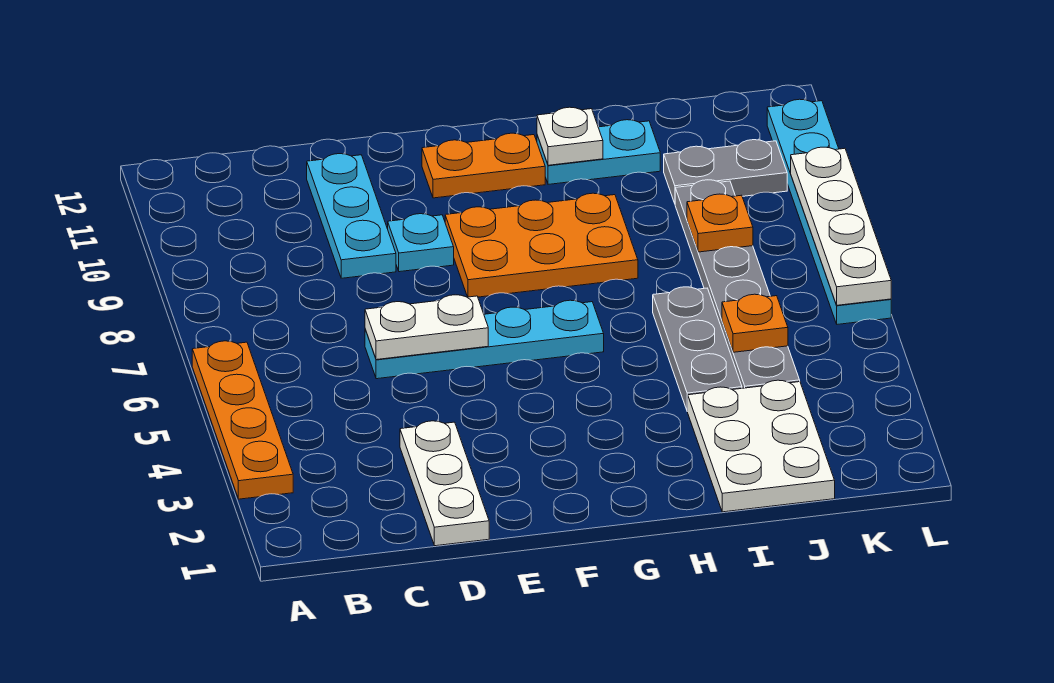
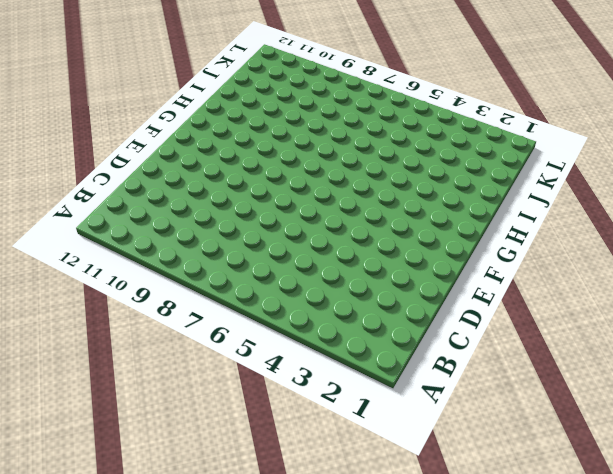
none -> orange plate A3:A6 level 1
none -> white plate D1:D3 level 1
none -> cyan plate D6:G6 level 1

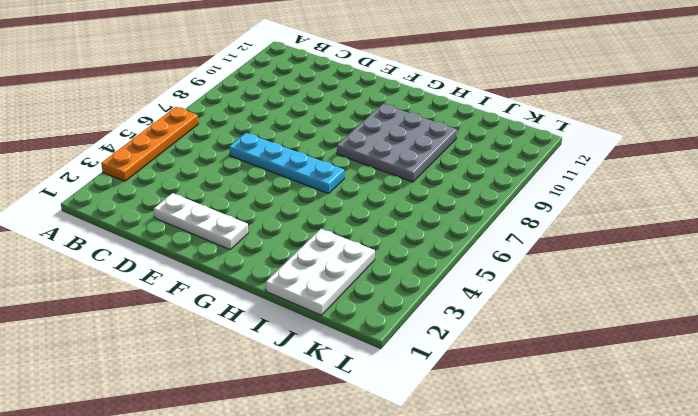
white plate D2:F2 level 1 -> white plate D1:D3 level 1
grey plate G8:I10 level 1 -> orange plate F8:H9 level 1
none -> cyan plate D9:D11 level 1
none -> cyan plate E9 level 1
none -> orange plate F11:G11 level 1

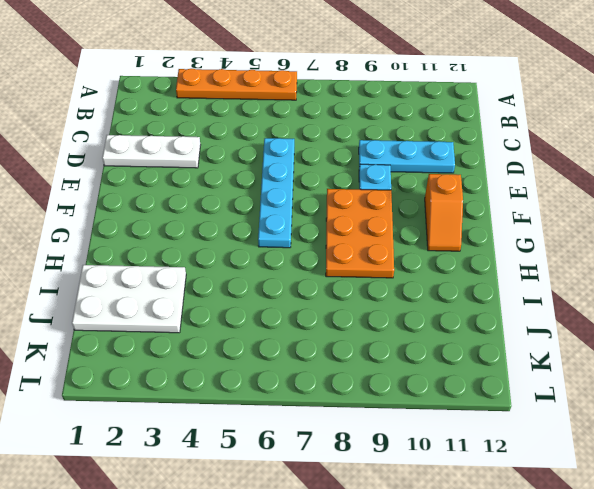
orange slope F11:G11 level 1 top F -> orange plate F11:G11 level 1
none -> cyan plate H11:I11 level 1
none -> grey plate I4:I6 level 1
none -> grey plate J4:J9 level 1

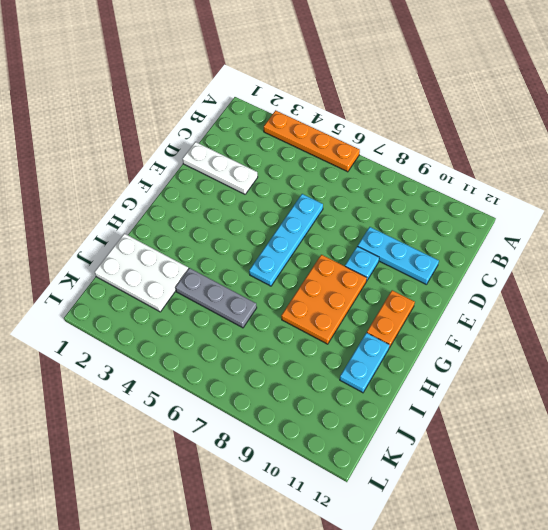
none -> grey plate J4:J9 level 1
none -> grey plate J10:K10 level 1
none -> cyan plate L6:L11 level 1

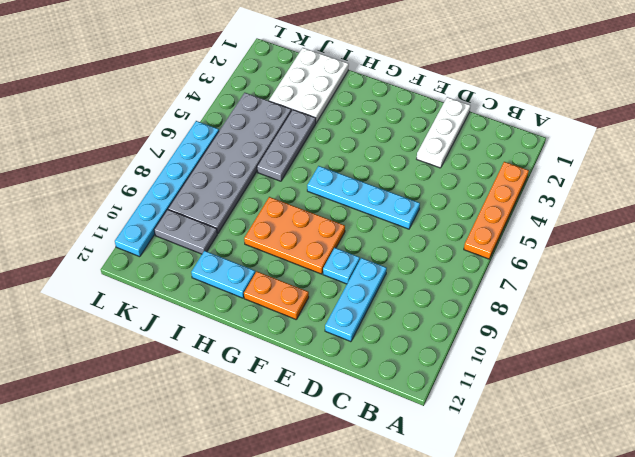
grey plate J4:K9 level 1 -> grey plate J4:J9 level 1
none -> white plate D6:E6 level 2
none -> white plate H11 level 2
none -> orange plate J5 level 2

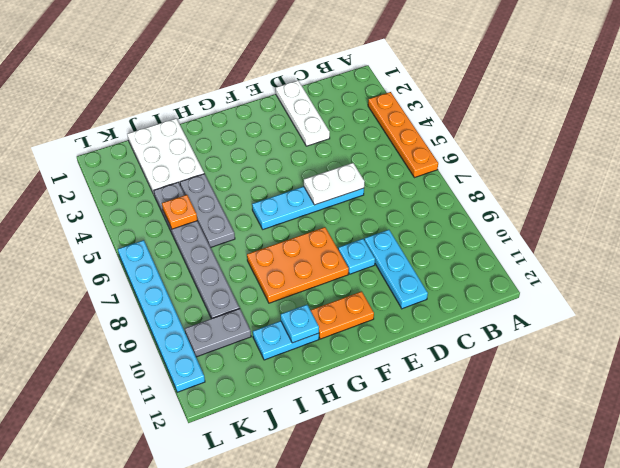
cyan plate H11 level 2 -> white plate H11 level 2
none -> orange plate J8 level 2
none -> white plate L6:L9 level 2

